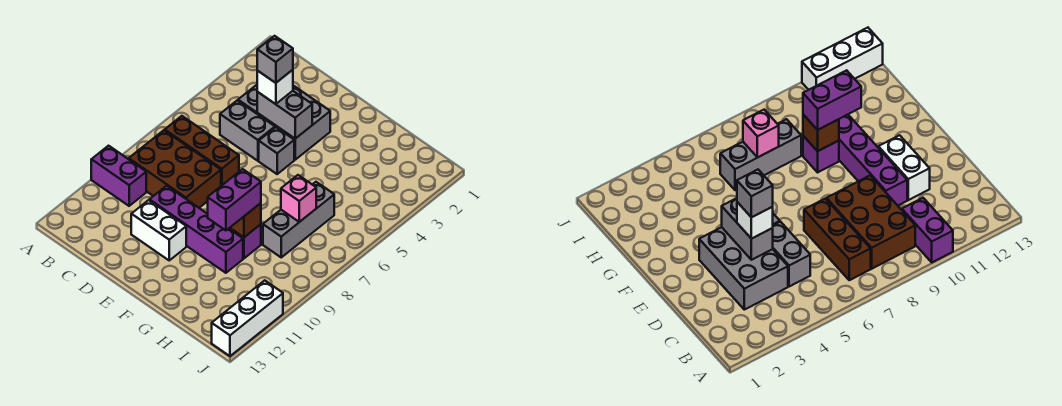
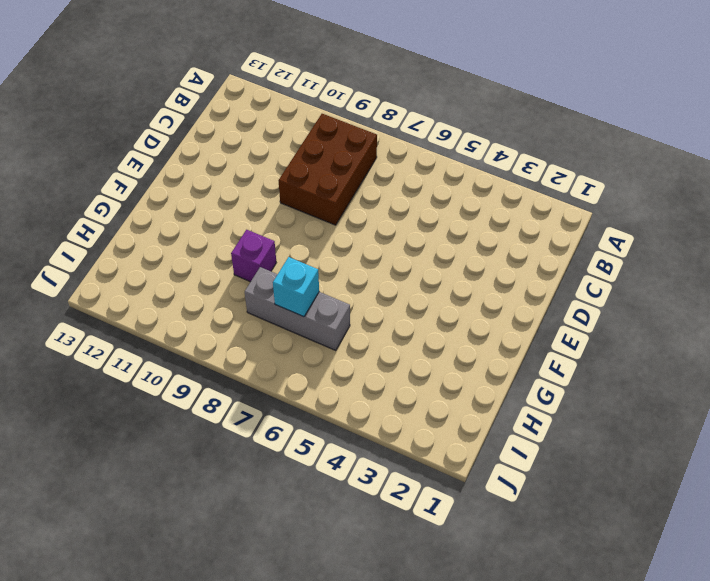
cyan brick H7 level 2 -> pink brick H7 level 2
none -> purple brick A10:B10 level 1
none -> brown brick B7:D7 level 1
none -> grey brick C3:E4 level 1

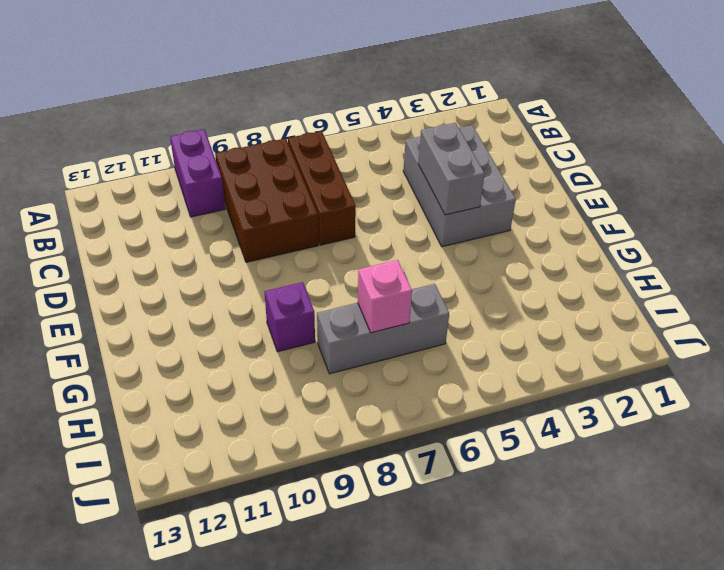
none -> grey brick C5:D5 level 1
none -> purple brick D10:G10 level 1
none -> white brick D11:E11 level 1

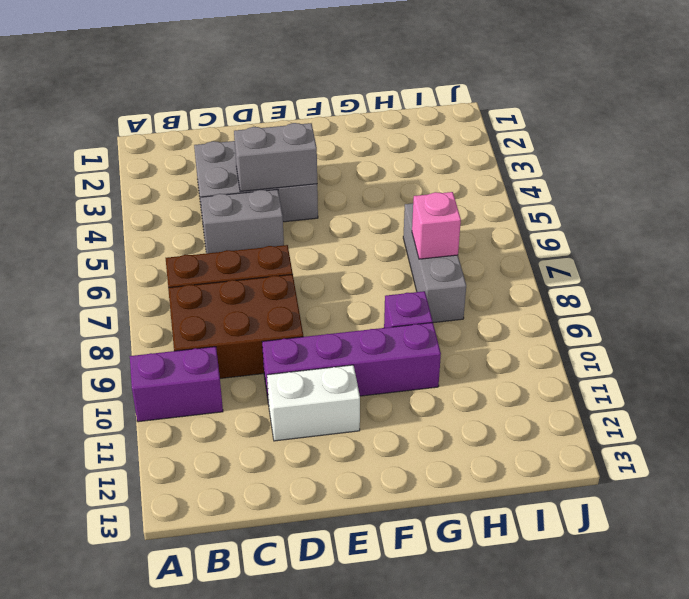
none -> grey brick E5 level 1
none -> white brick J11:J13 level 1
none -> brown brick G9 level 2

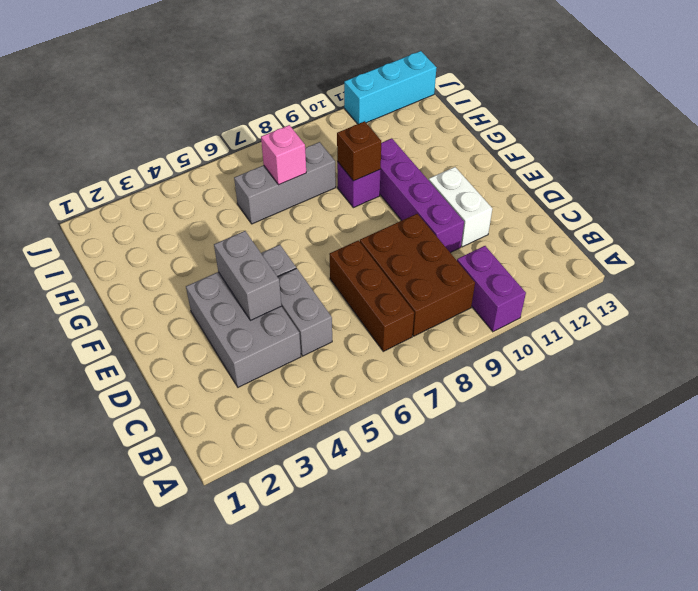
cyan brick J11:J13 level 1 -> white brick J11:J13 level 1
none -> white brick D4 level 3
none -> purple brick G9:G10 level 3
none -> grey brick D4 level 4

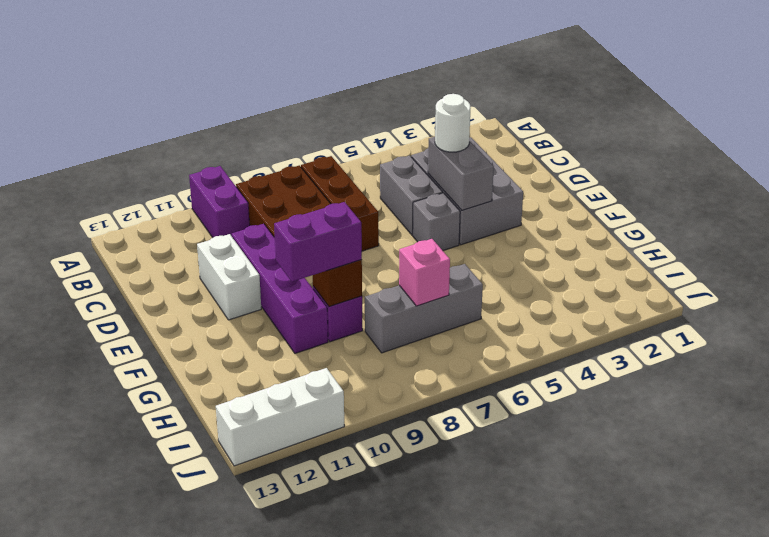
white round brick D4 level 3 -> white brick D4 level 3
none -> grey brick D4 level 4

